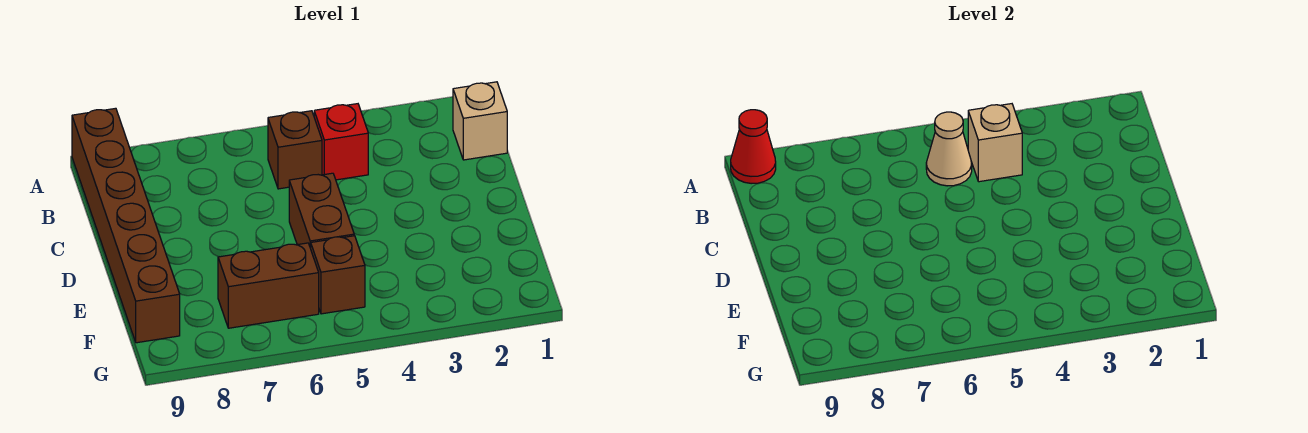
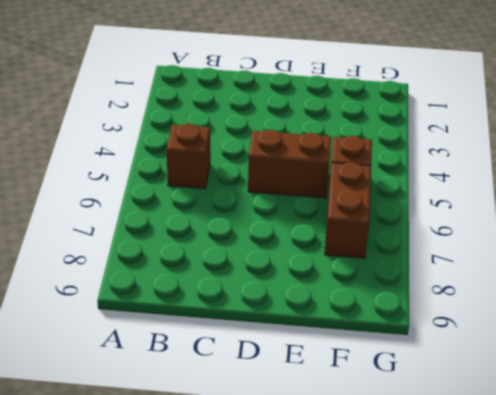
none -> brown brick A9:F9 level 1
none -> tan brick B1 level 1

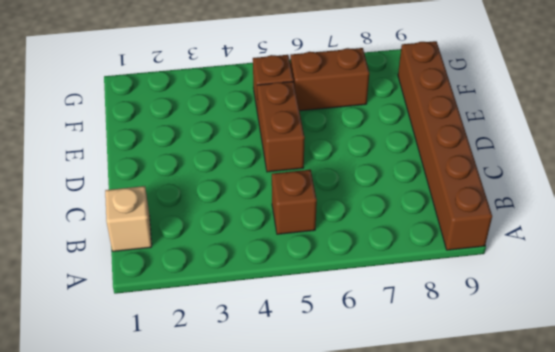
none -> red brick B4 level 1
none -> red cone A9 level 2

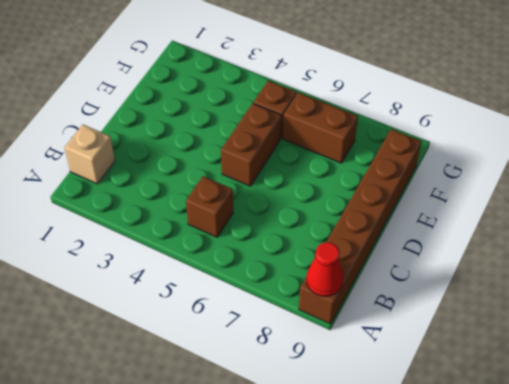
none -> red brick B4 level 1
none -> tan brick B4 level 2

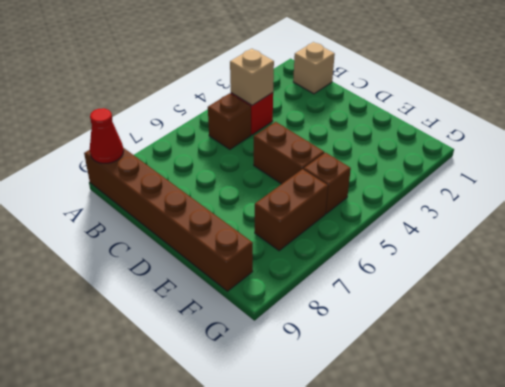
none -> tan cone B5 level 2

